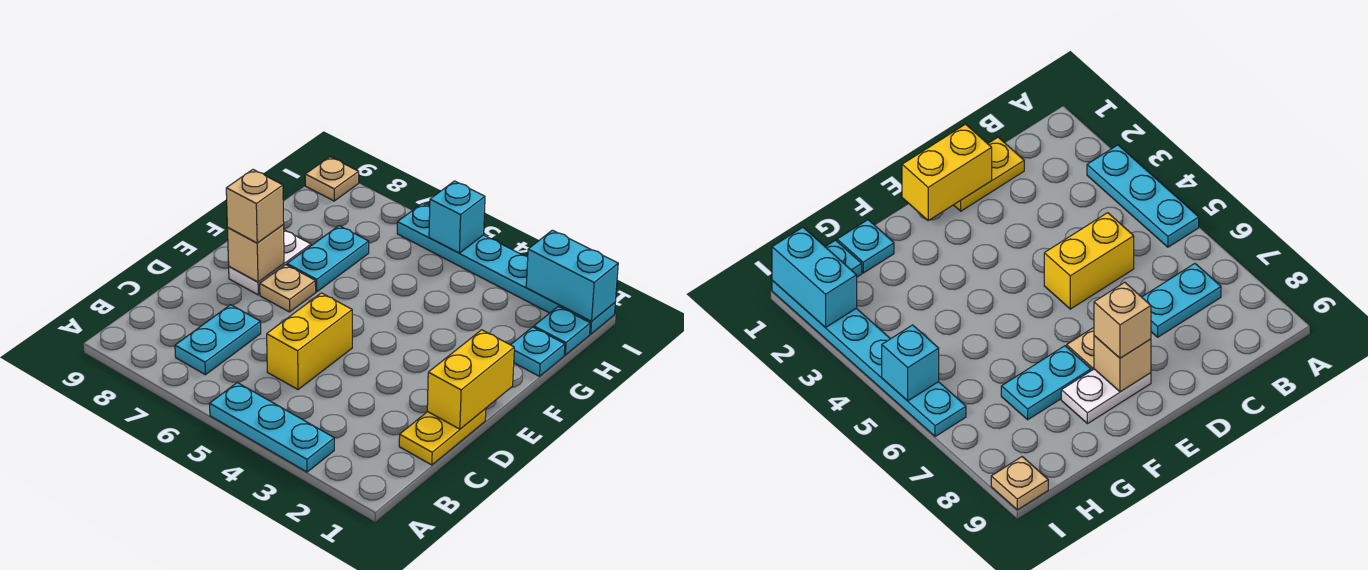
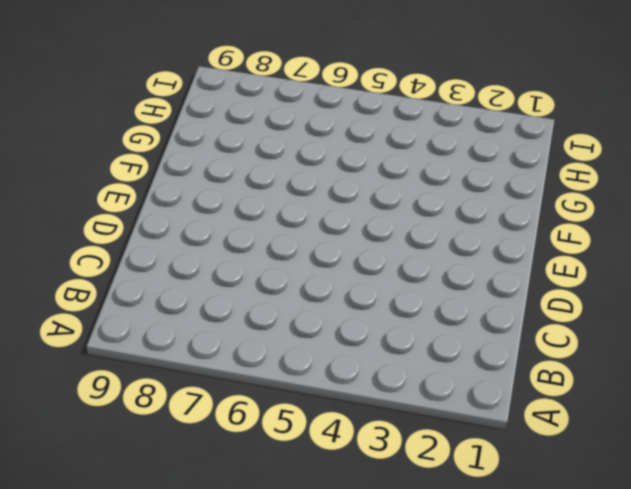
none -> cyan plate A3:A5 level 1
none -> cyan plate B7:C7 level 1
none -> yellow plate C1:D1 level 1

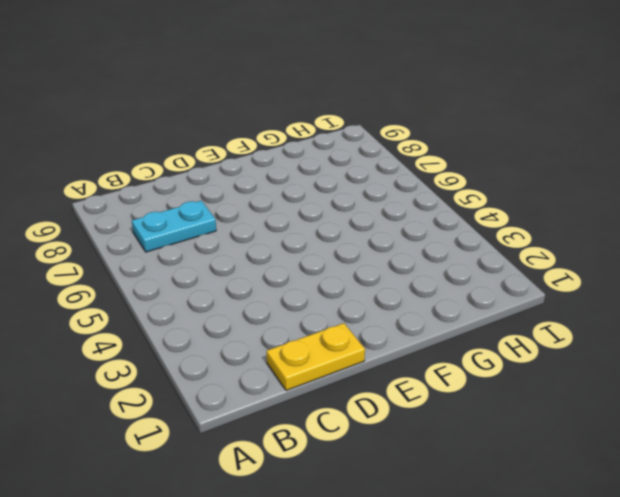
none -> cyan plate A3:A5 level 1
none -> yellow brick C5:D5 level 1
none -> tan plate E7 level 1

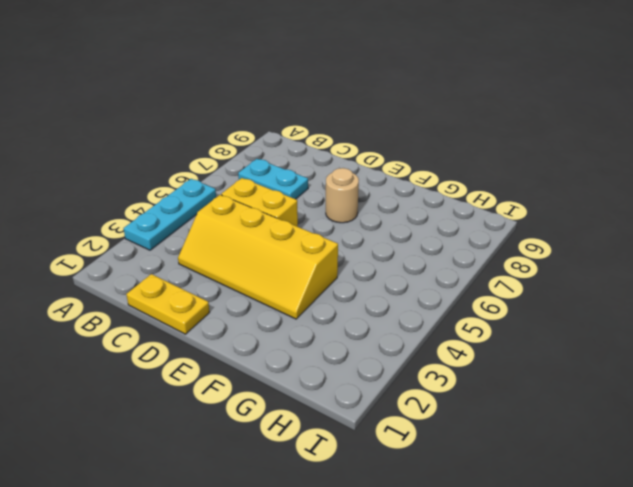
yellow slope C3:F4 level 1 top 4 -> none
tan round brick E7 level 1 -> tan plate E7 level 1
none -> white plate E8:F8 level 1
none -> cyan plate F7:G7 level 1
none -> cyan plate G1 level 1

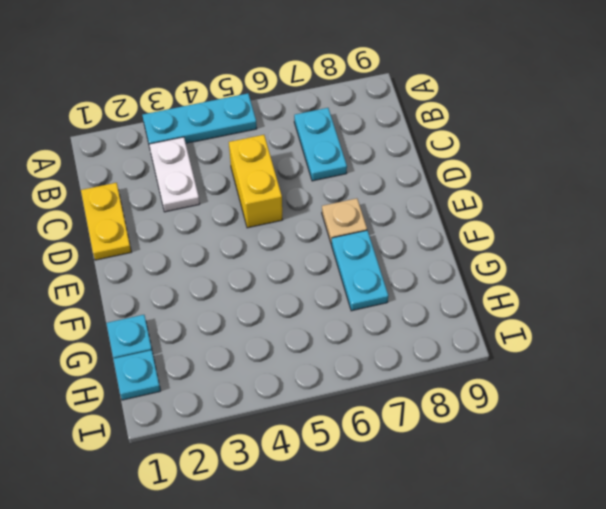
white plate B3:C3 level 1 -> white plate E8:F8 level 1
none -> cyan plate I1:I6 level 1
none -> tan plate I9 level 1
none -> yellow brick D1:E1 level 2

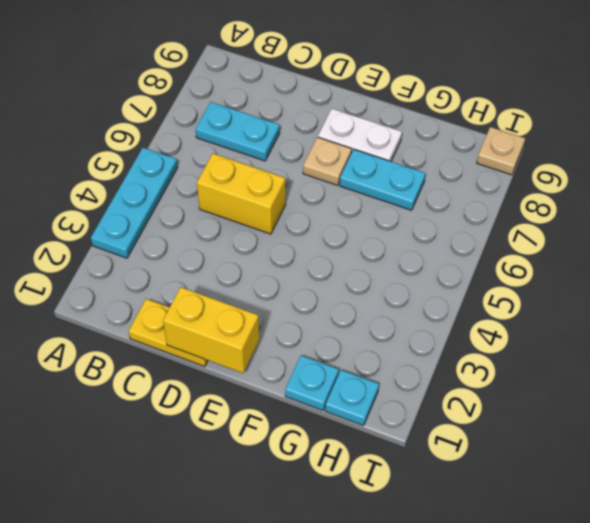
none -> cyan plate I1:I6 level 1
none -> tan brick E8 level 2
none -> cyan brick I1:I2 level 2

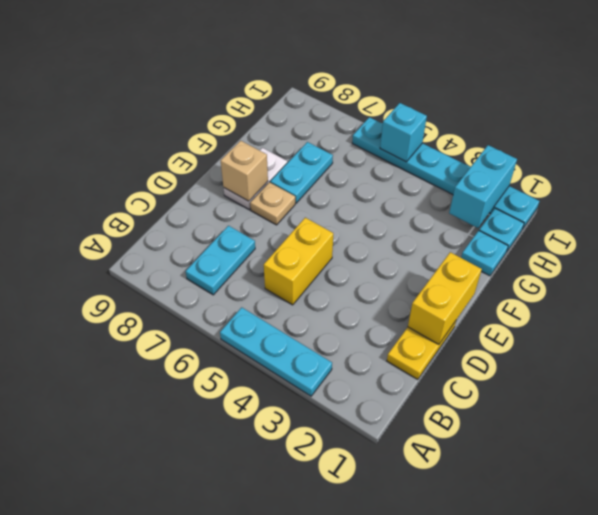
cyan brick H2:I2 level 2 -> cyan brick I1:I2 level 2
none -> tan plate I9 level 1
none -> tan brick E8 level 3

